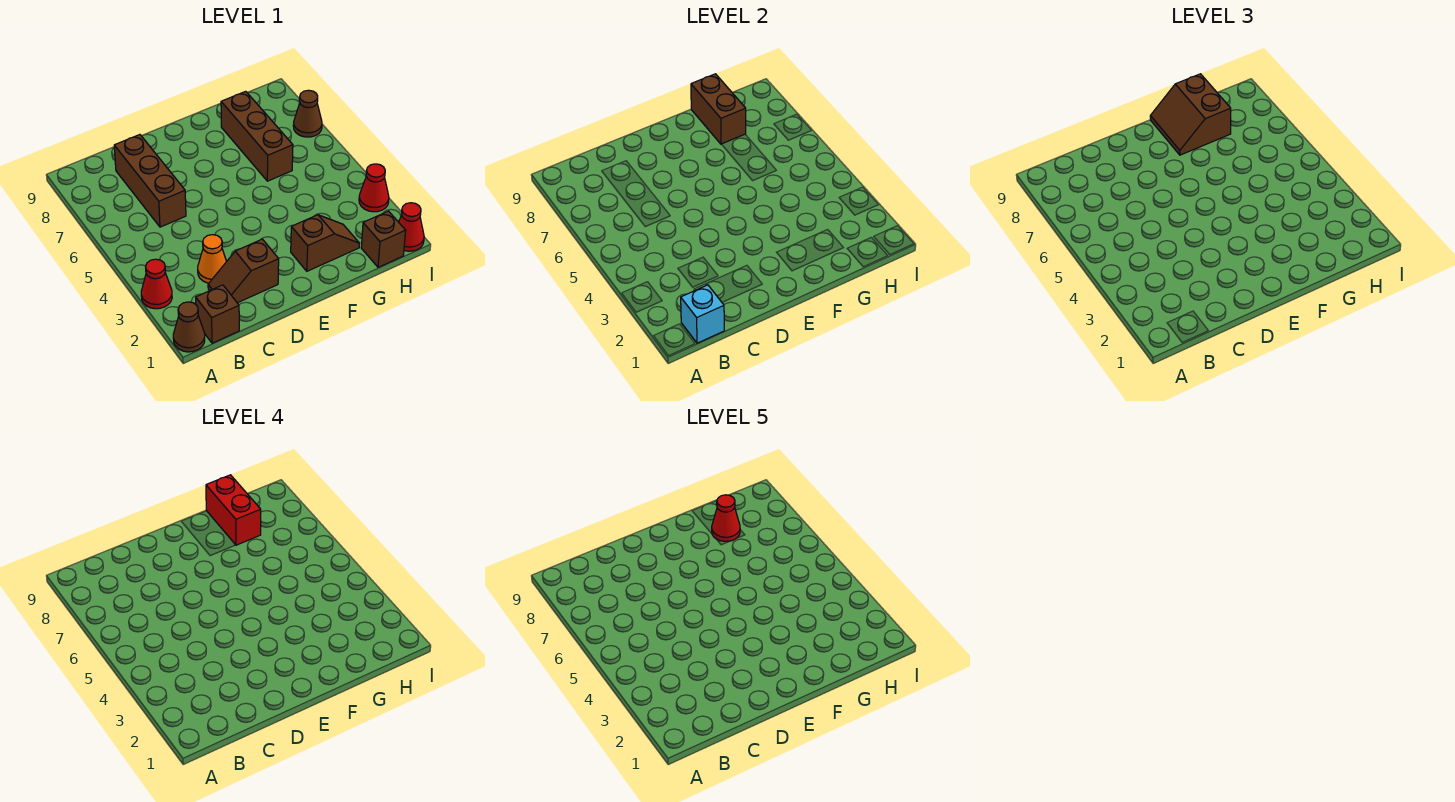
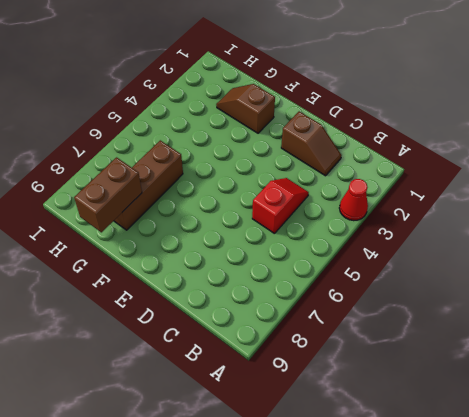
red slope C4:C5 level 1 top 5 -> none
none -> brown cone A1 level 1
none -> brown brick B1 level 1
none -> orange cone C3 level 1

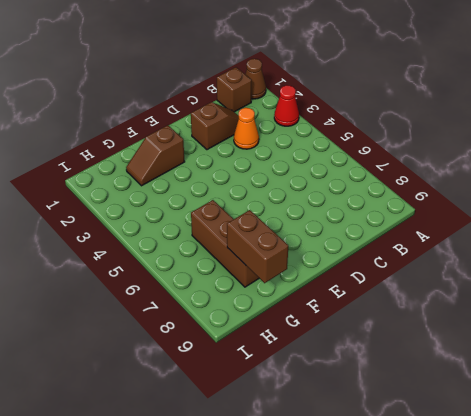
none -> brown brick C6:C8 level 1
none -> brown brick H1 level 1
none -> red cone I1 level 1

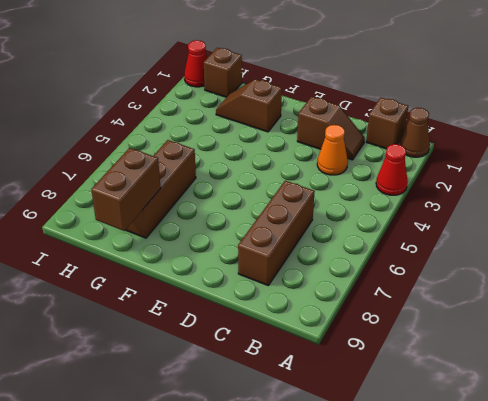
none -> red cone I3 level 1
none -> brown cone I7 level 1
none -> cyan brick B1 level 2

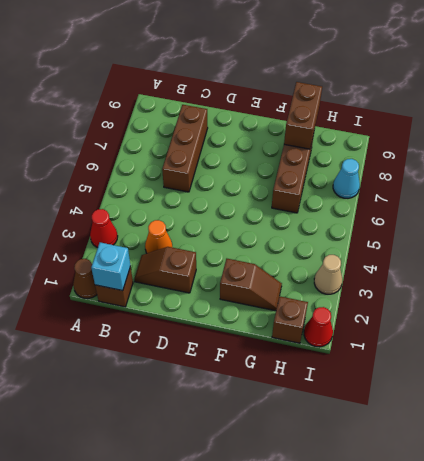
tan cone I3 level 1 -> red cone I3 level 1
cyan cone I7 level 1 -> brown cone I7 level 1
none -> brown slope F8:G9 level 3 top G
none -> red brick G8:G9 level 4
none -> red cone G8 level 5

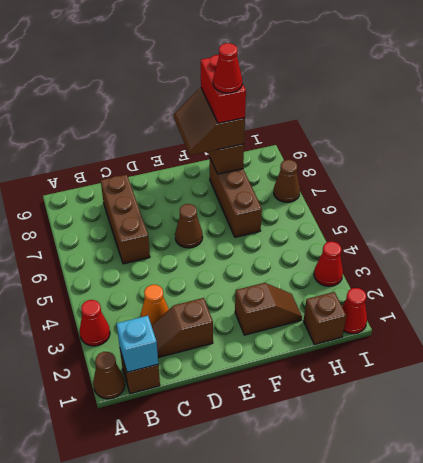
brown cone E6 level 1 -> none

